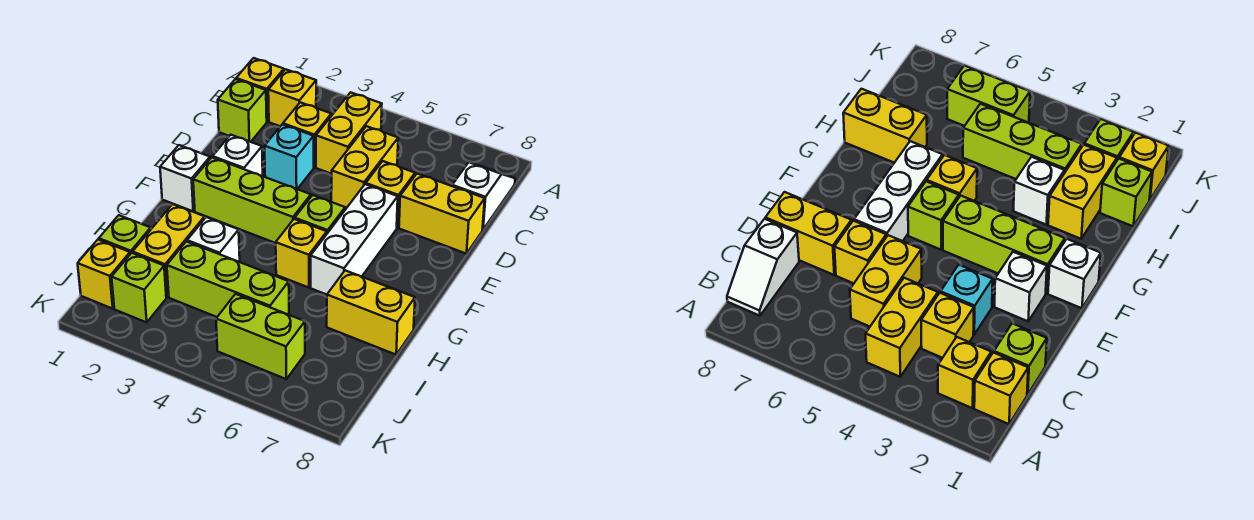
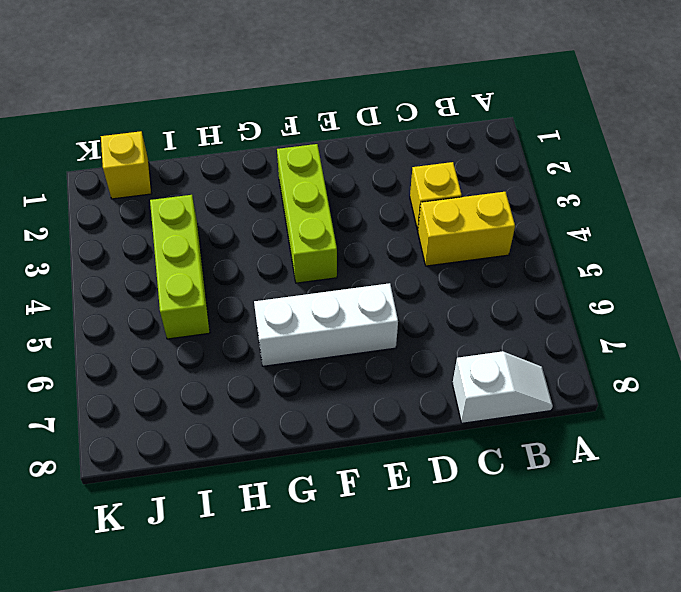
none -> yellow brick B1 level 1
none -> yellow brick B2 level 1
none -> lime brick C1 level 1

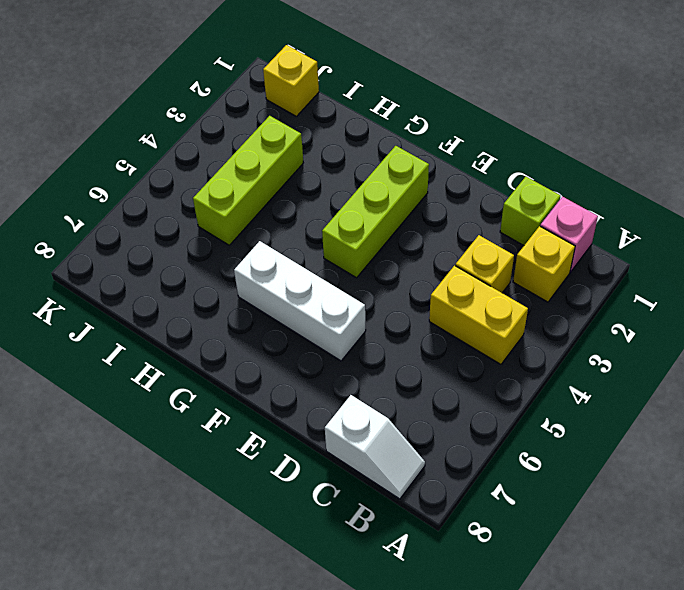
pink brick B1 level 1 -> yellow brick B1 level 1
none -> yellow brick C5:D5 level 1
none -> cyan brick D3 level 1
none -> yellow brick D6 level 1

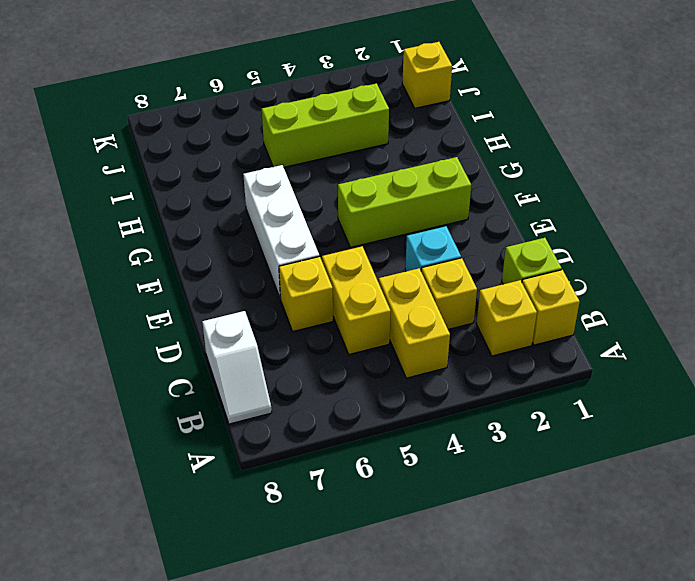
none -> yellow brick D7:D8 level 1
none -> white brick E2 level 1
none -> white brick F1 level 1

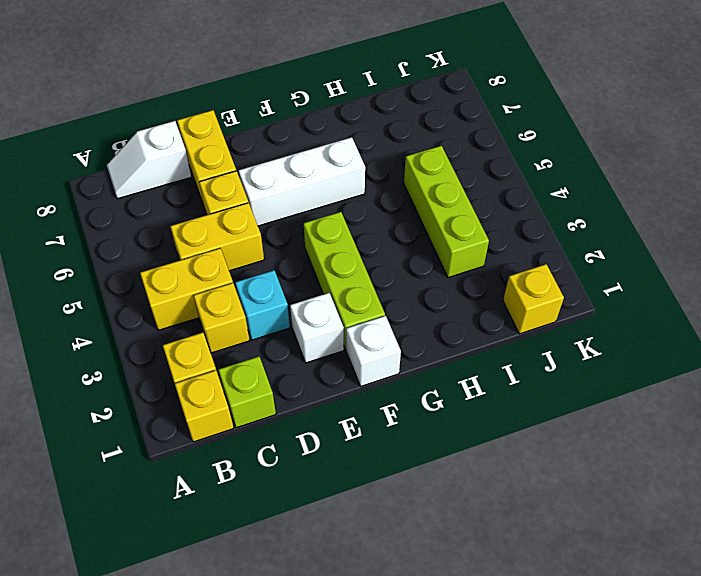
none -> lime brick F5 level 1
none -> yellow brick G5 level 1
none -> yellow brick H2:I2 level 1

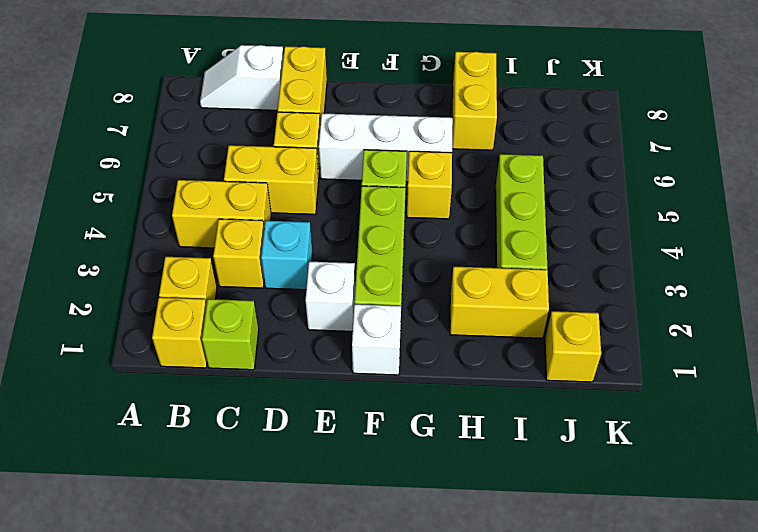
none -> white brick H3 level 1
none -> lime brick I1 level 1
none -> lime brick J2 level 1

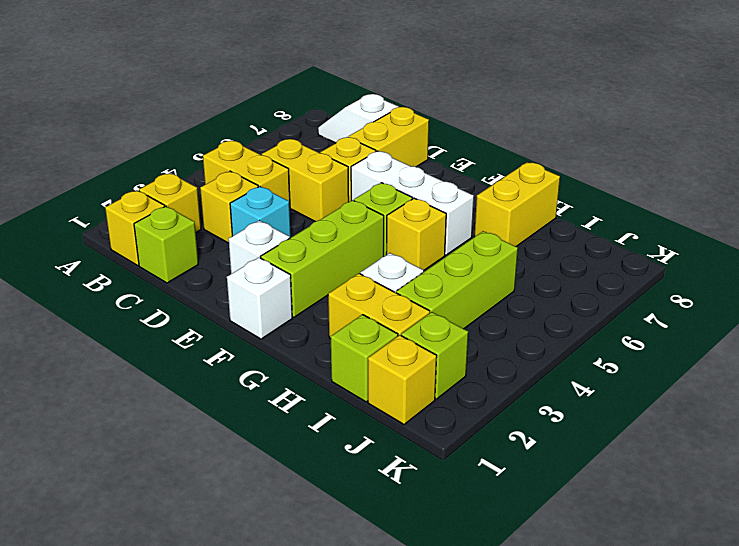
none -> lime brick J5:J6 level 1

